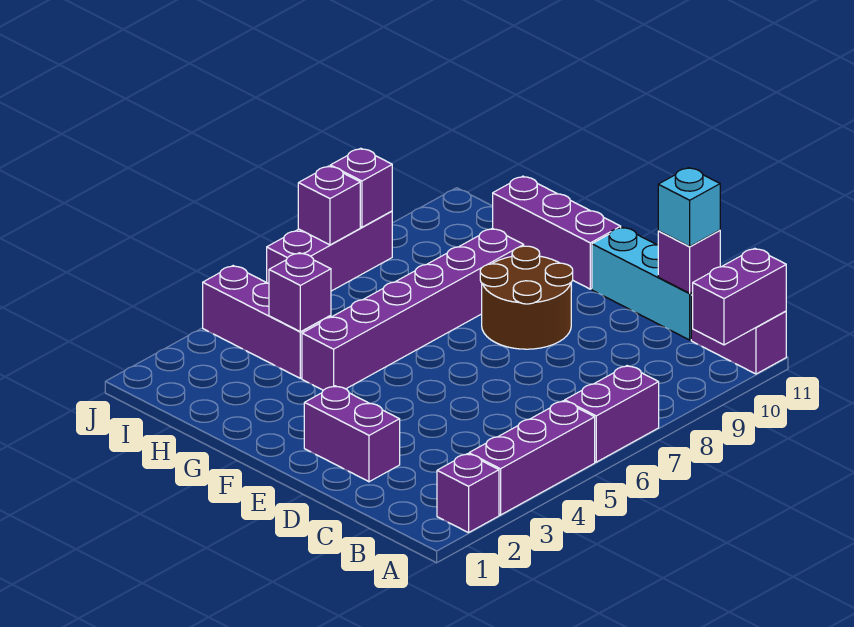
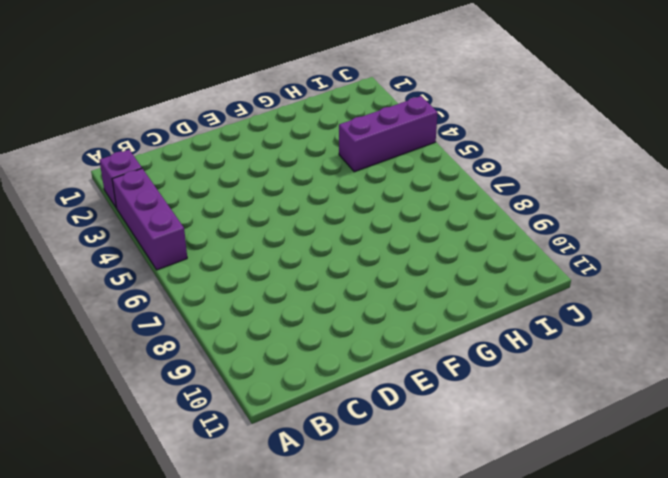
none -> purple brick A6:A7 level 1
none -> purple brick A11:B11 level 1
none -> cyan brick C11:E11 level 1

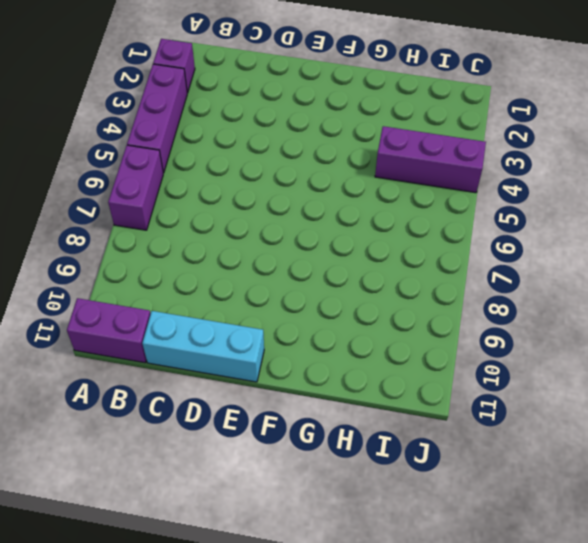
none -> purple brick D2:E2 level 1
none -> brown round brick E8:F9 level 1
none -> purple brick F11:H11 level 1

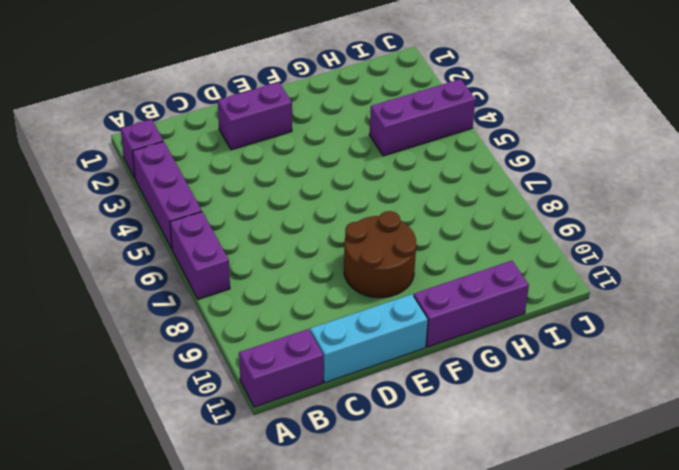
none -> purple brick G4:G9 level 1
none -> purple brick J6:J8 level 1
none -> purple brick A10:A11 level 2

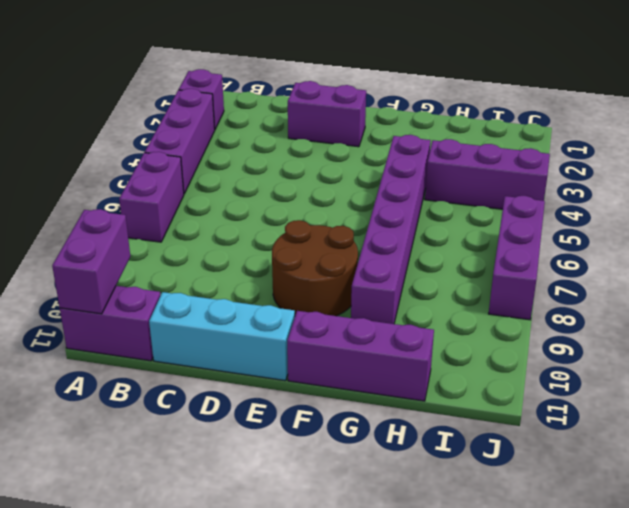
none -> purple brick C11 level 2
none -> purple brick H4 level 2
none -> purple brick J7 level 2

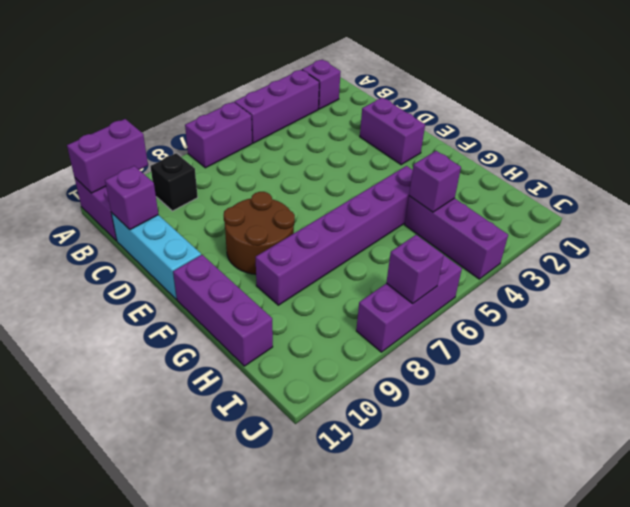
black brick B9 level 1 -> none
none -> purple brick J8 level 2
none -> cyan brick C11 level 3

